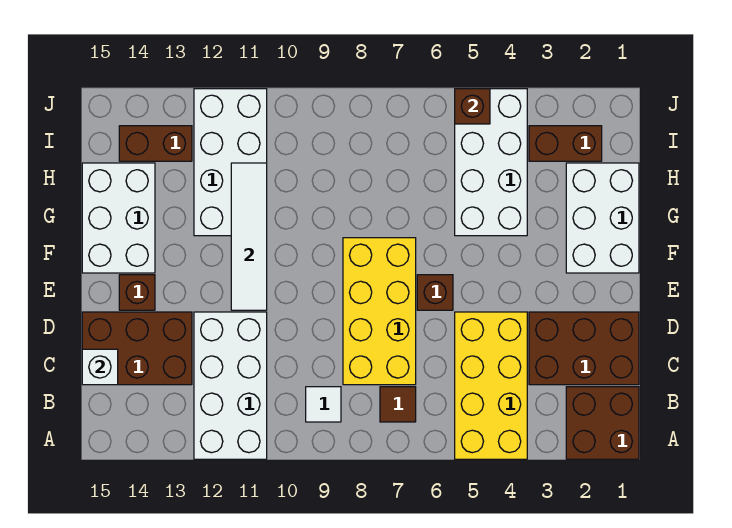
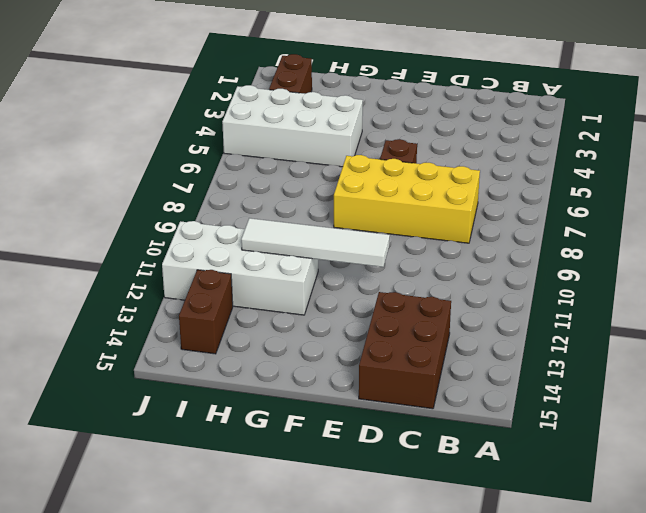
none -> brown brick A1:B2 level 1
none -> yellow brick A4:D5 level 1
none -> white brick A11:D12 level 1

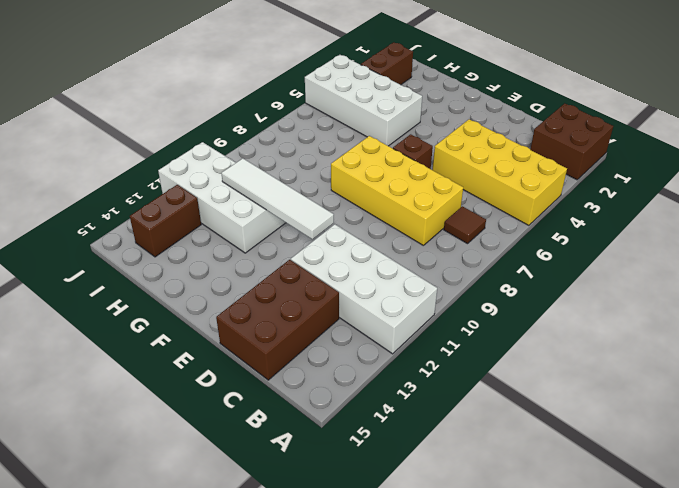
none -> white tile B9 level 1
none -> brown brick C1:D3 level 1
none -> brown brick E14 level 1

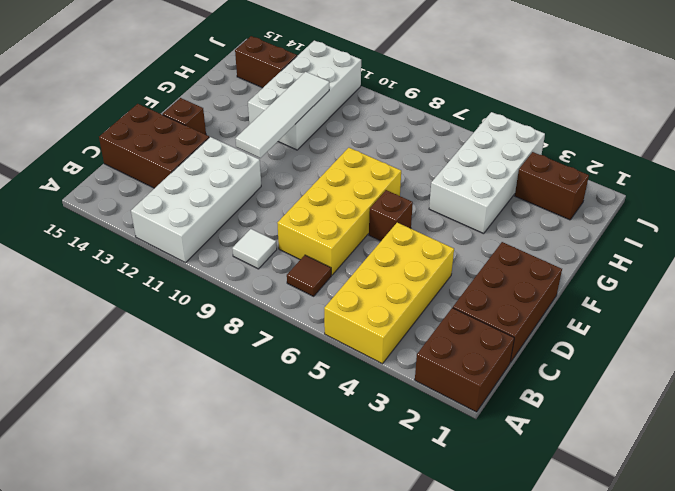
brown brick C1:E2 level 1 -> brown brick C1:D3 level 1
none -> white brick F1:H2 level 1
none -> white brick F14:H15 level 1
none -> white brick C15 level 2

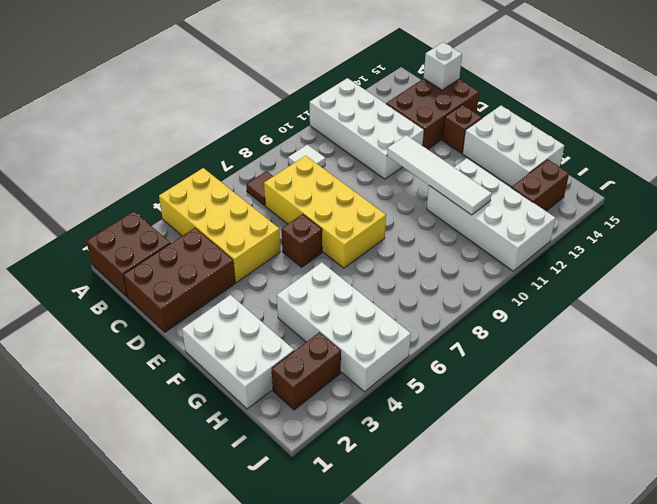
none -> brown brick J5 level 2

